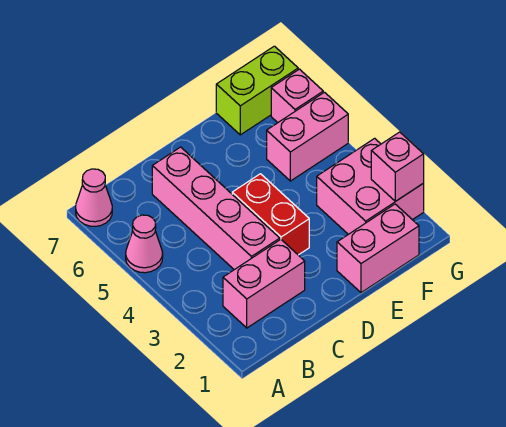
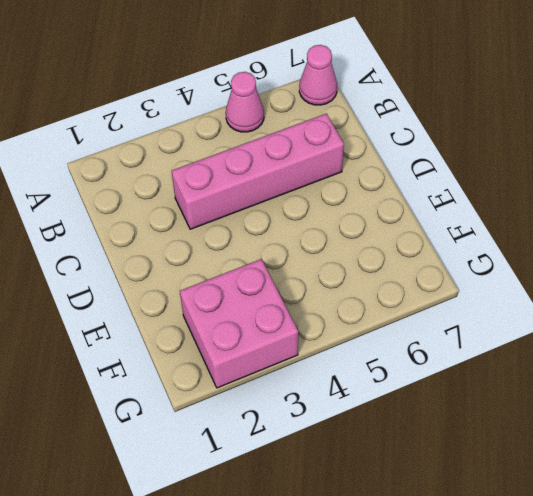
none -> pink brick B2:C2 level 1
none -> red brick D3:D4 level 1

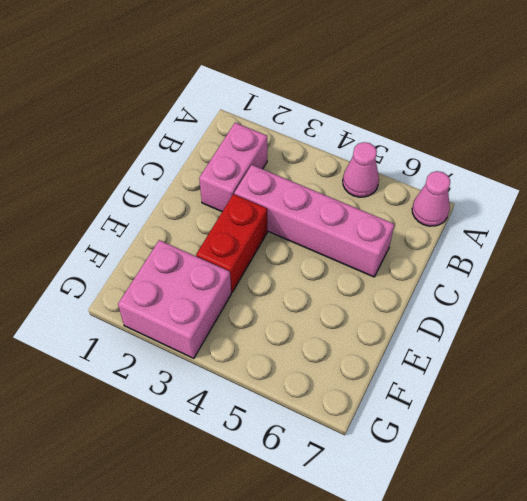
red brick D3:E3 level 1 -> red brick D3:D4 level 1
none -> pink brick E1:F1 level 1
none -> pink brick F5:G5 level 1

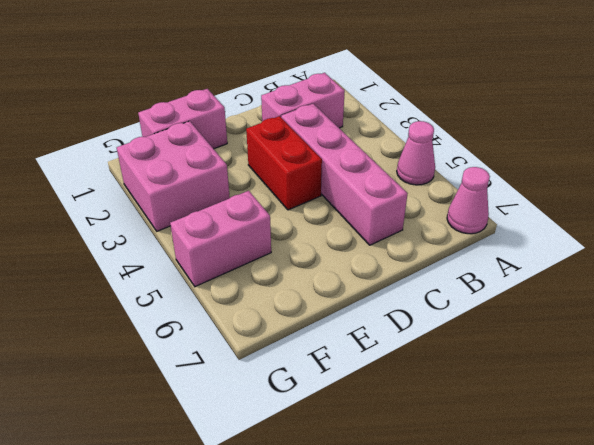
none -> lime brick F7:G7 level 1
none -> pink brick G6 level 1

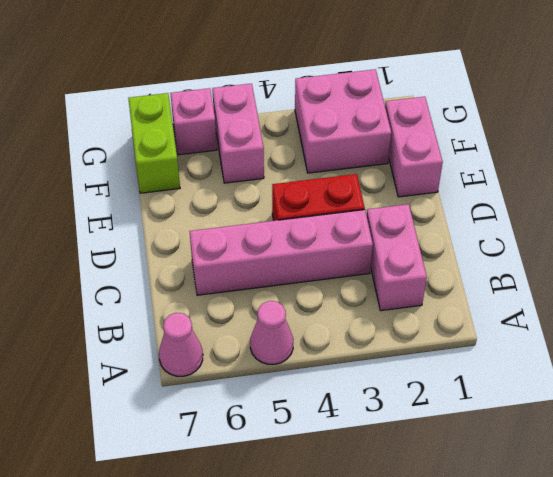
none -> pink brick G2 level 2

